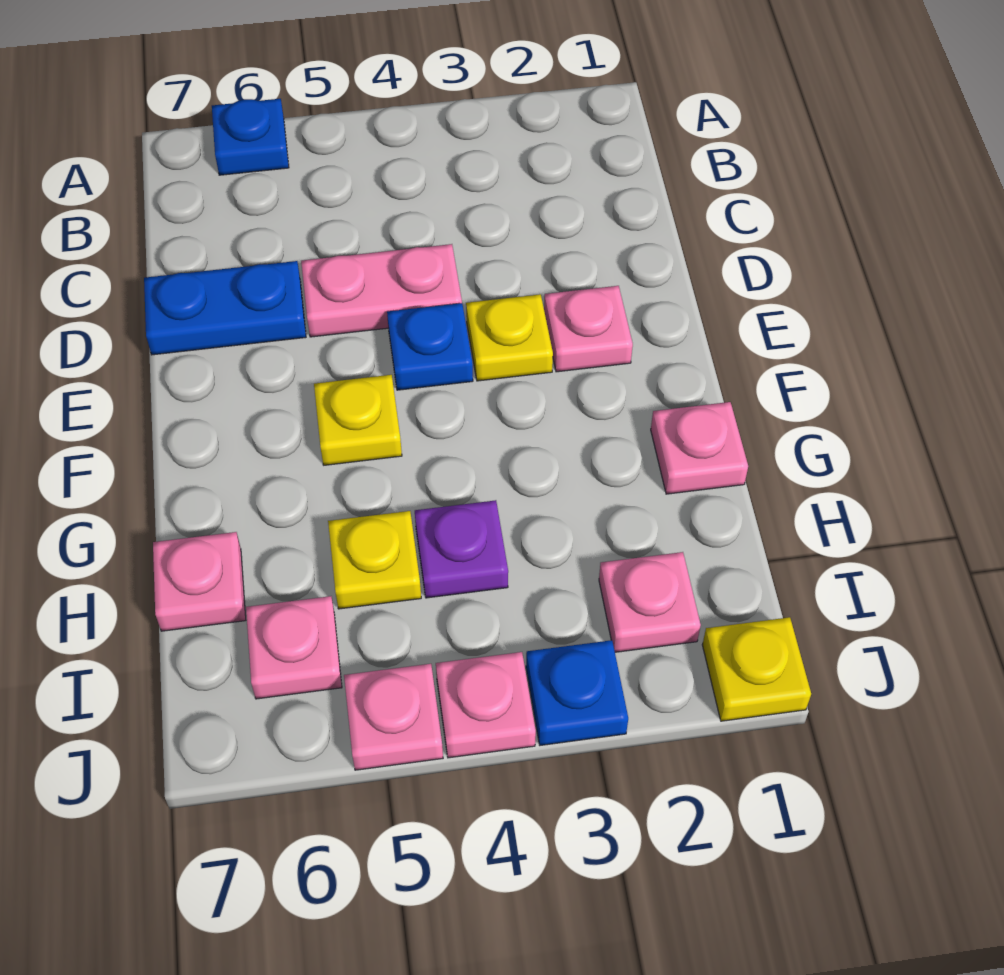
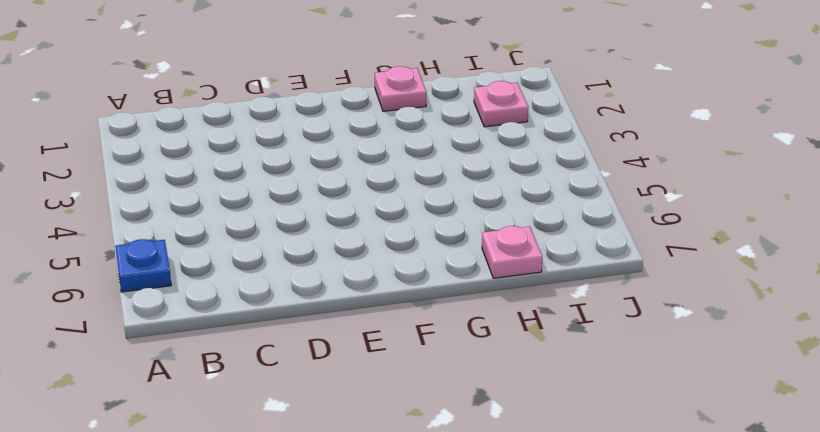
none -> pink plate D4:D5 level 1
none -> blue plate D6:D7 level 1
none -> pink plate E2 level 1

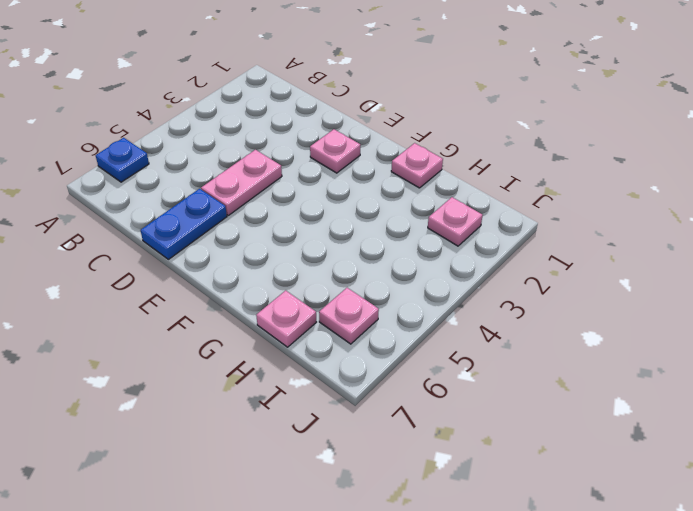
none -> yellow plate E3 level 1
none -> blue plate E4 level 1
none -> yellow plate F5 level 1

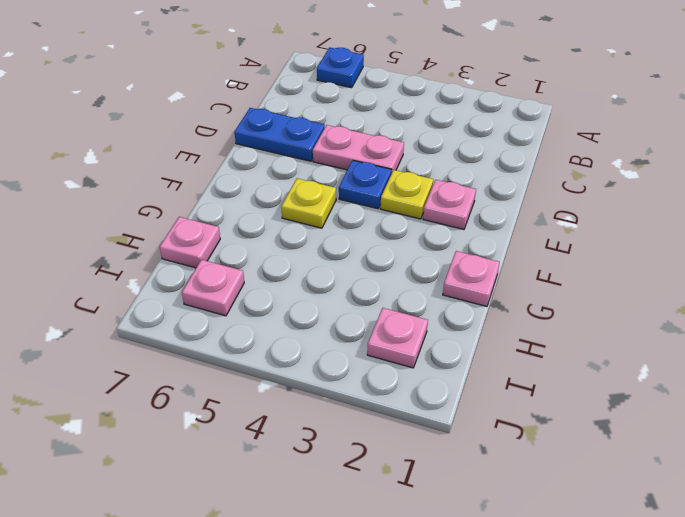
none -> purple plate H4 level 1
none -> yellow plate H5 level 1
none -> yellow plate J1 level 1

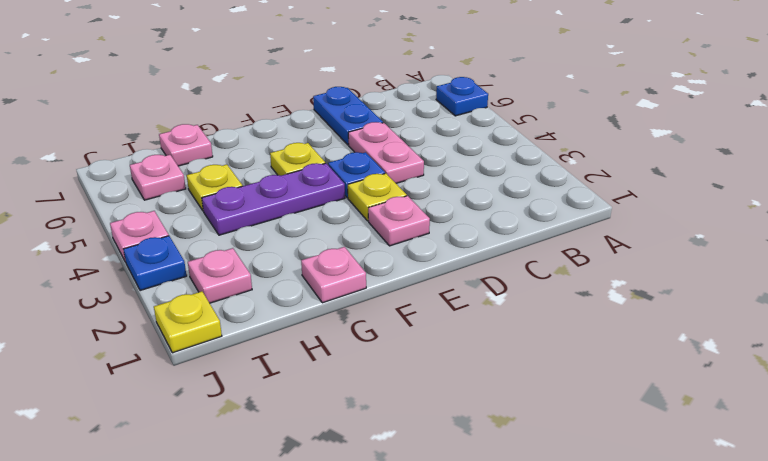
purple plate F4:H4 level 1 -> purple plate H4 level 1
none -> pink plate J5 level 1

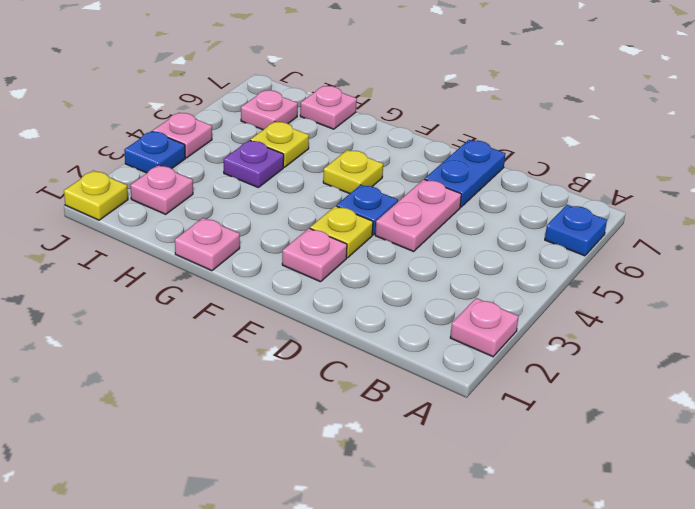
pink plate A2 level 1 -> pink plate J5 level 1

